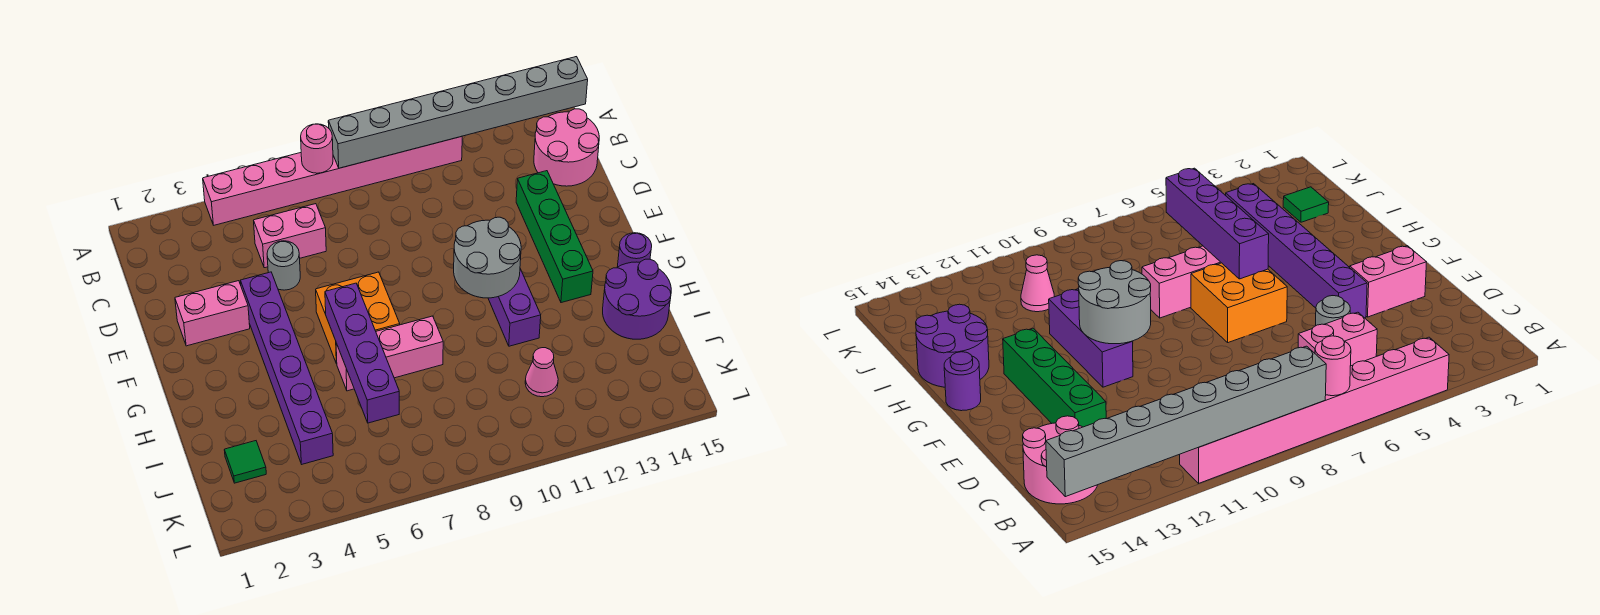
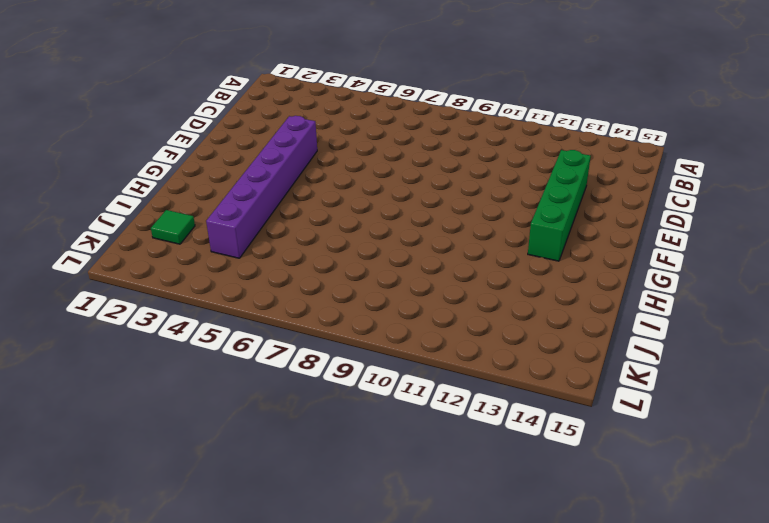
none -> pink brick A4:A11 level 1
none -> pink round brick B14:C15 level 1
none -> pink brick C5:C6 level 1

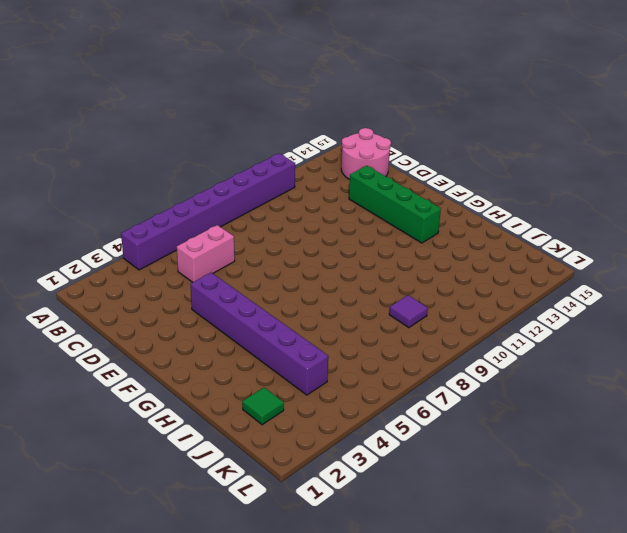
purple brick A4:A11 level 1 -> pink brick A4:A11 level 1
purple tile J9 level 1 -> none
none -> grey round brick D5 level 1
none -> pink brick E2:E3 level 1
none -> orange brick F6:G7 level 1

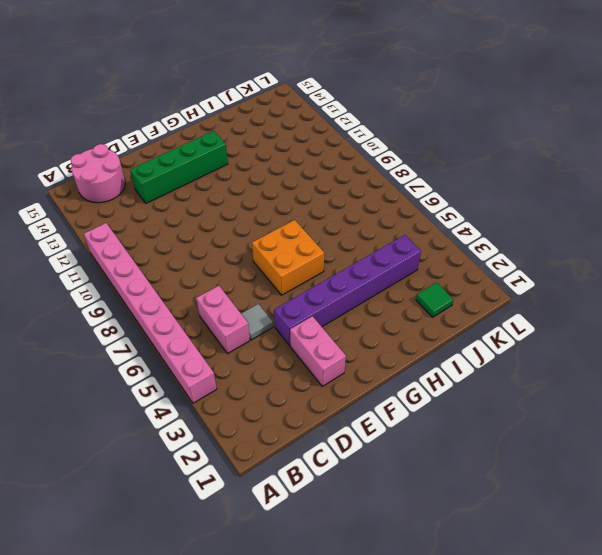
grey tile D5 level 1 -> grey round brick D5 level 1
none -> purple brick F11:H11 level 1
none -> purple round brick G15 level 1
none -> pink brick H6:H8 level 1

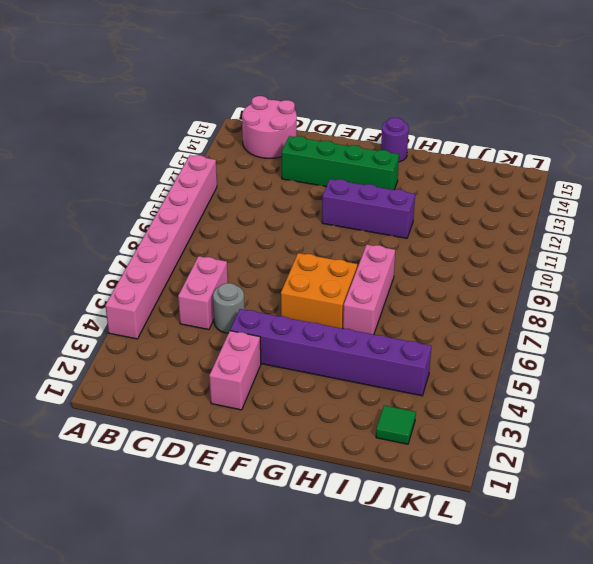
none -> purple round brick H14:I15 level 1
none -> pink cone J11 level 1
none -> pink round brick A7 level 2

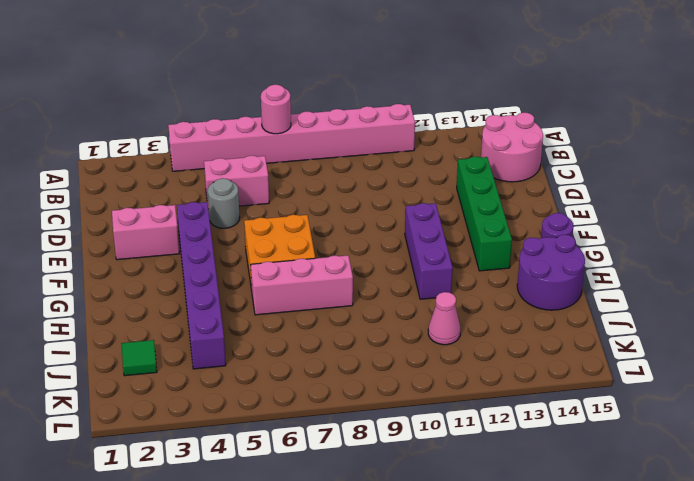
none -> grey brick A8:A15 level 2
none -> grey round brick F10:G11 level 2
none -> purple brick G6:J6 level 2

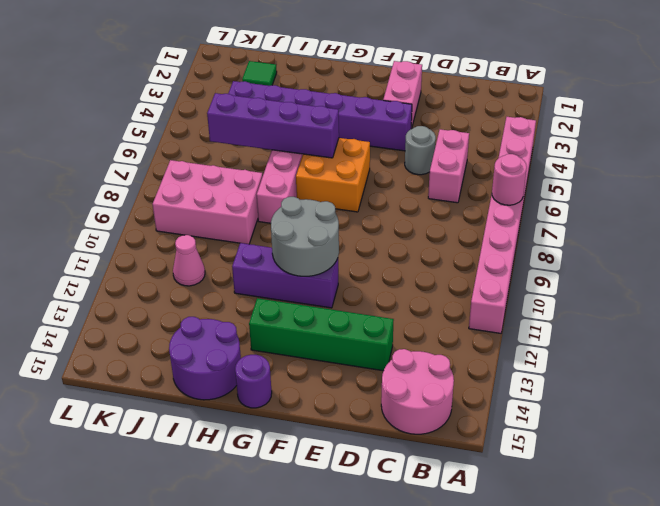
pink brick I8:K9 level 1 -> none
none -> grey brick A8:A15 level 2

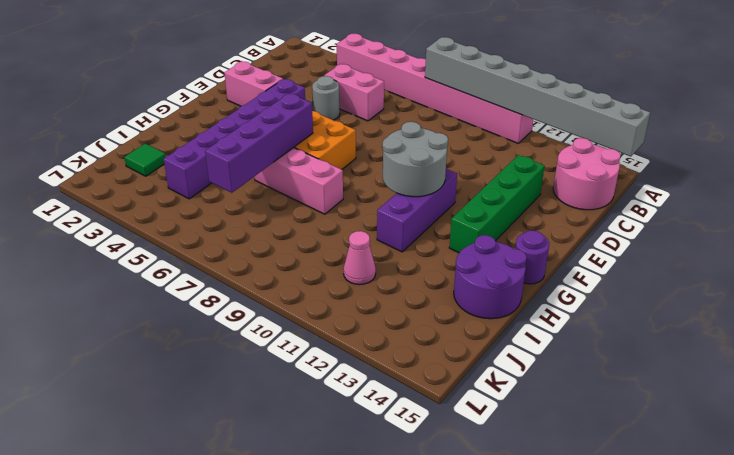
none -> pink round brick A7 level 2

